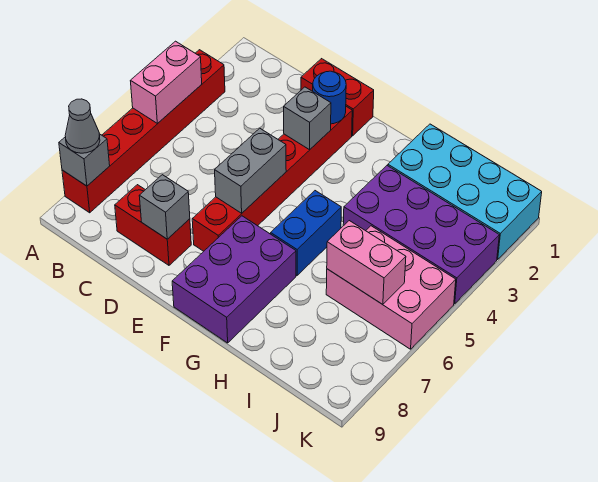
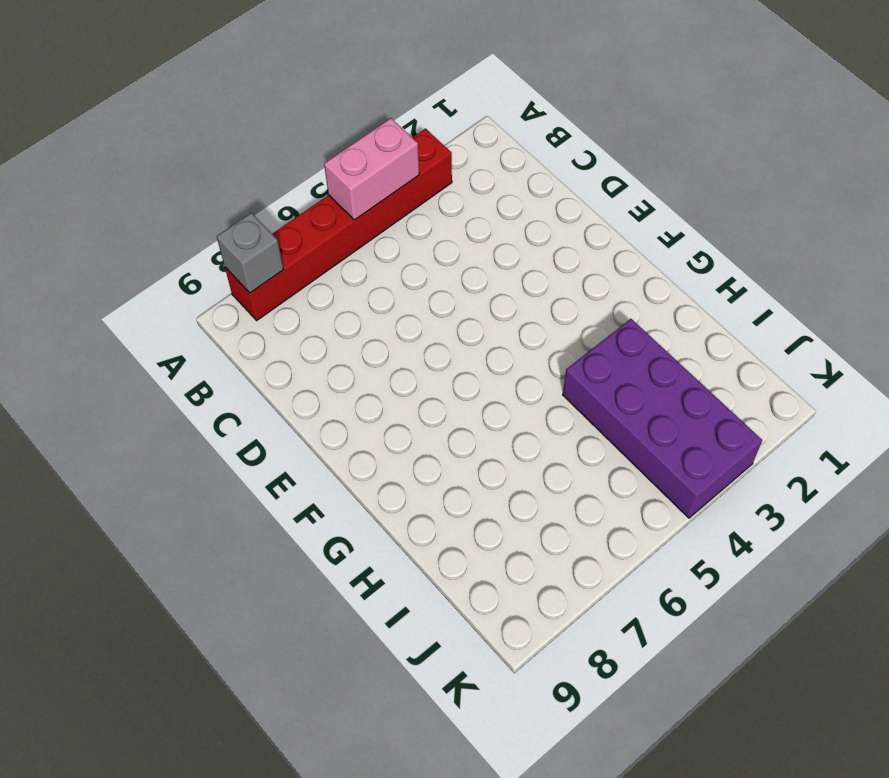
none -> red brick C8:D8 level 1
none -> red brick D1:E1 level 1
none -> red brick E2:E7 level 1

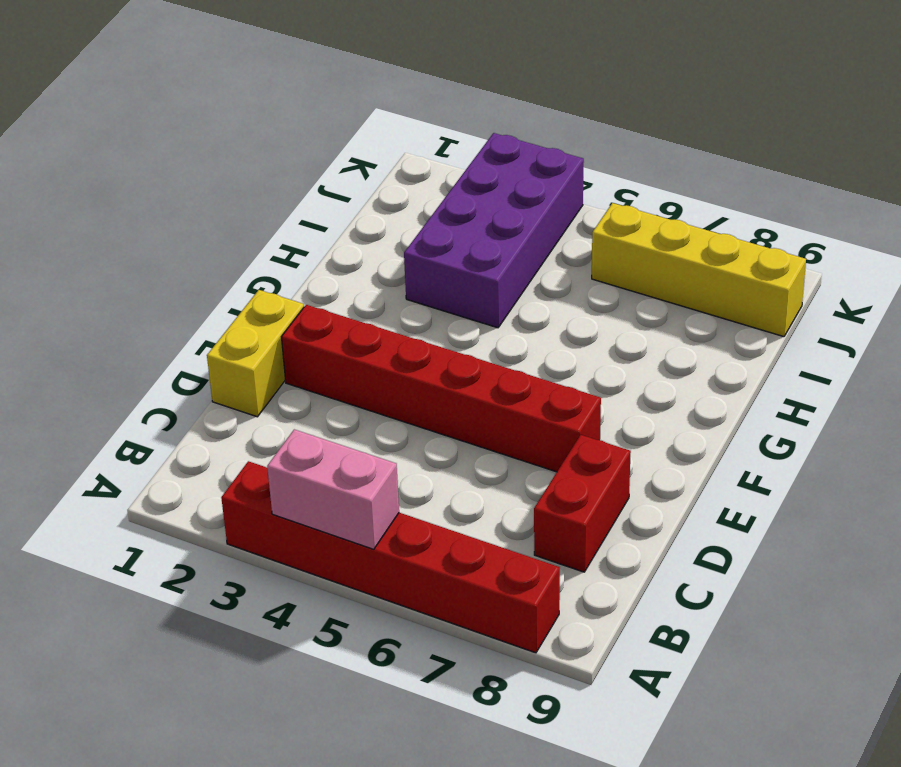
yellow brick D1:E1 level 1 -> red brick D1:E1 level 1
yellow brick J6:J9 level 1 -> pink brick I5:K6 level 1
none -> purple brick F7:G9 level 1
none -> blue brick G5:G6 level 1
none -> cyan brick H1:K2 level 1

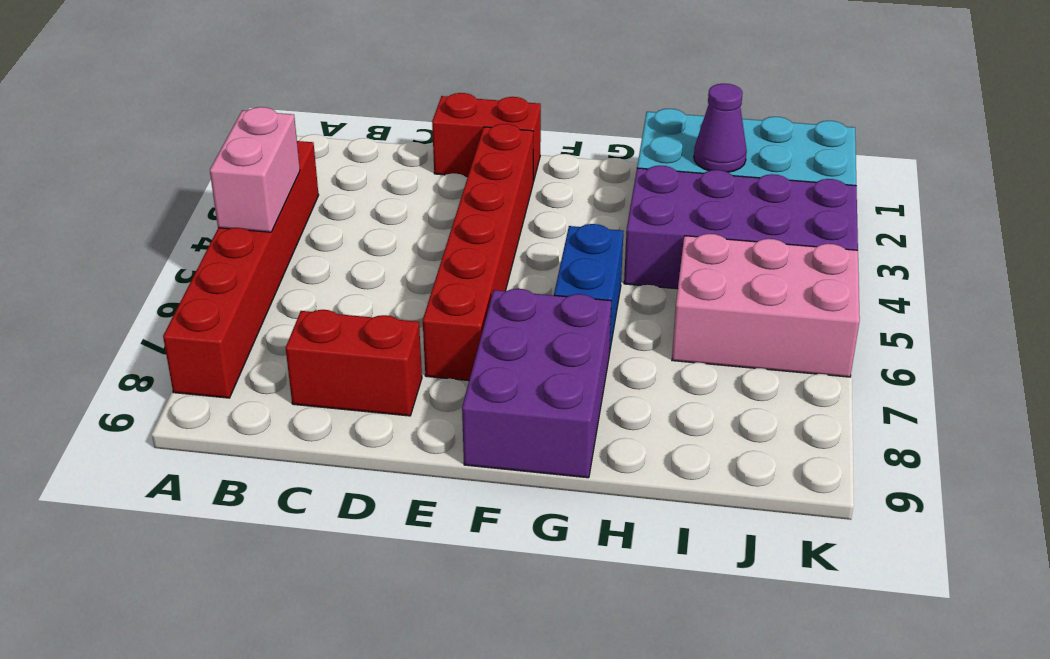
purple cone I2 level 2 -> none
none -> grey brick A8 level 2
none -> grey brick D8 level 2
none -> blue round brick E2 level 2

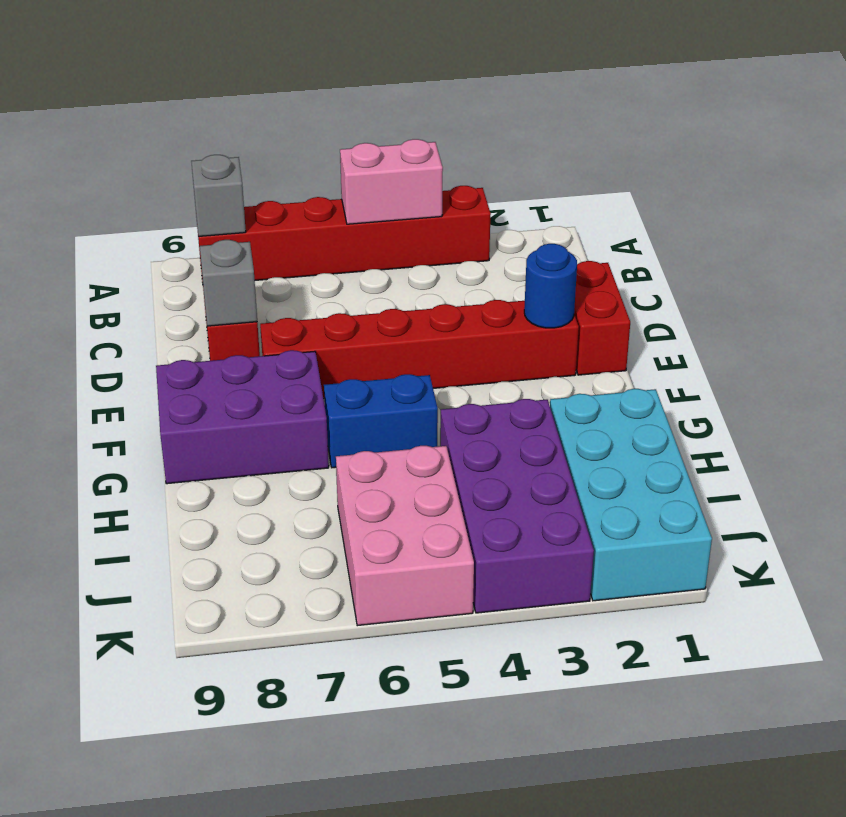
none -> grey brick E3 level 2
none -> grey brick E5:E6 level 2
none -> pink brick I6:J6 level 2

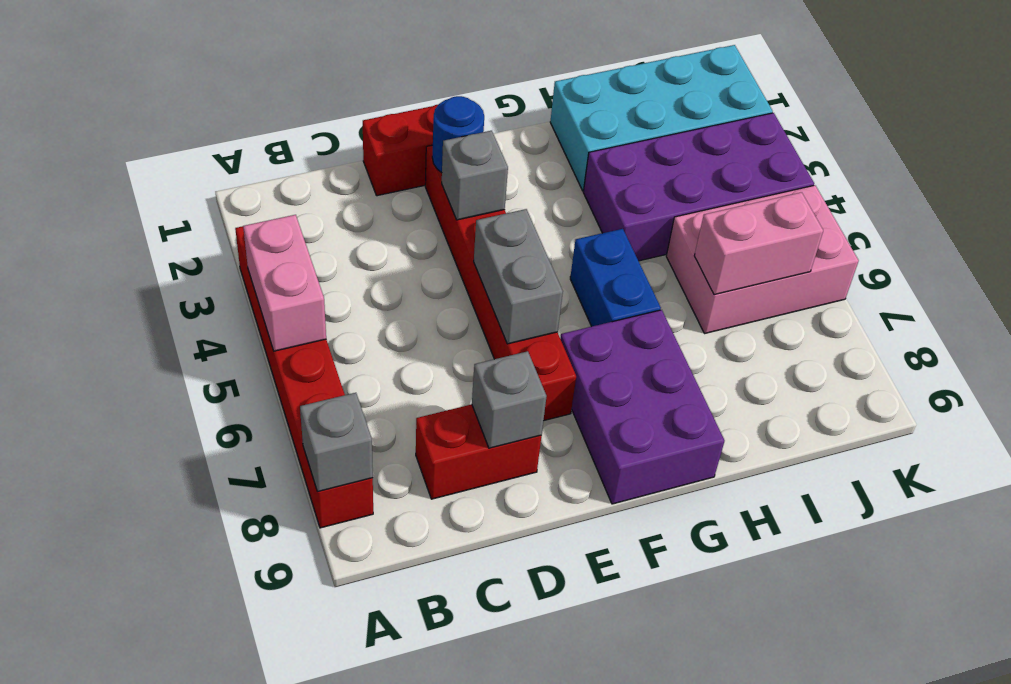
none -> grey cone A8 level 3

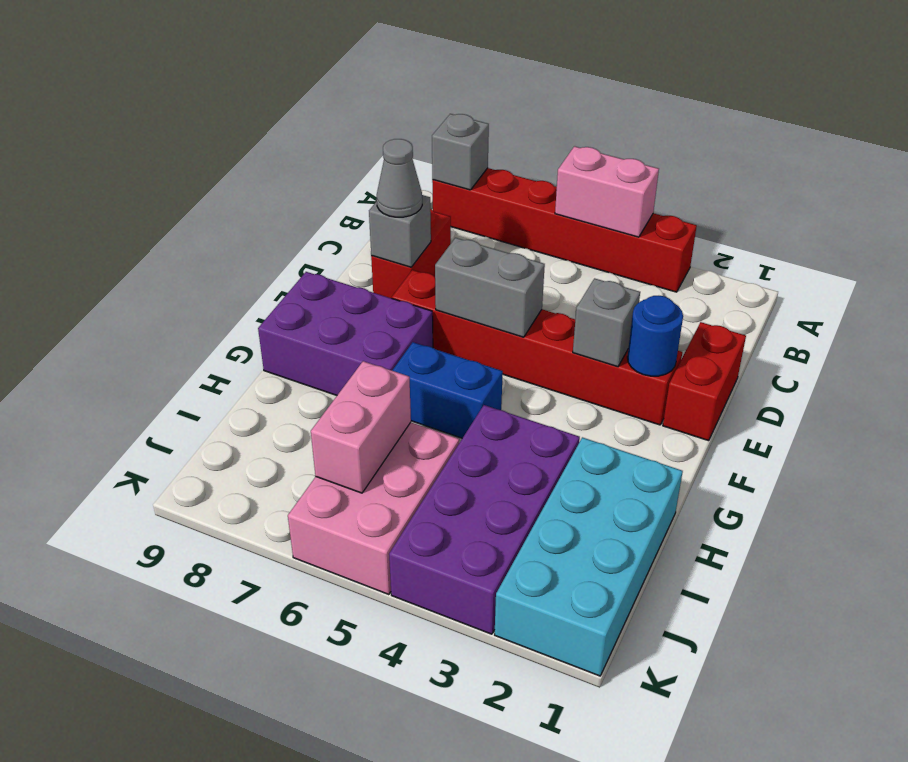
grey cone D8 level 3 -> grey cone A8 level 3

